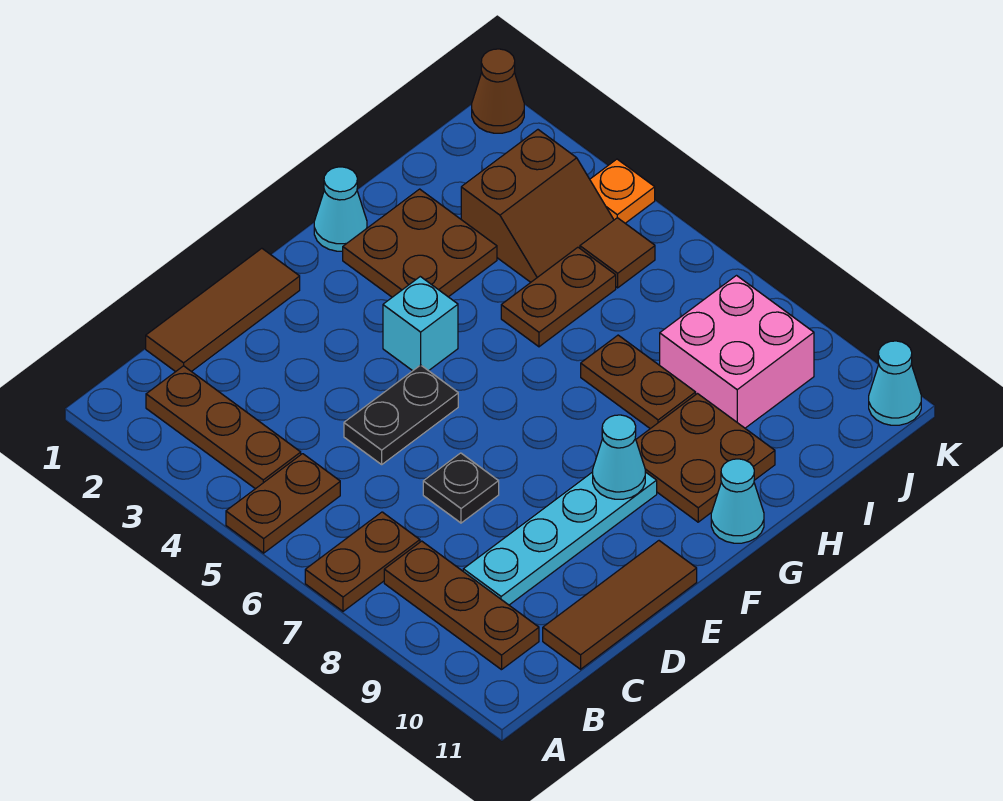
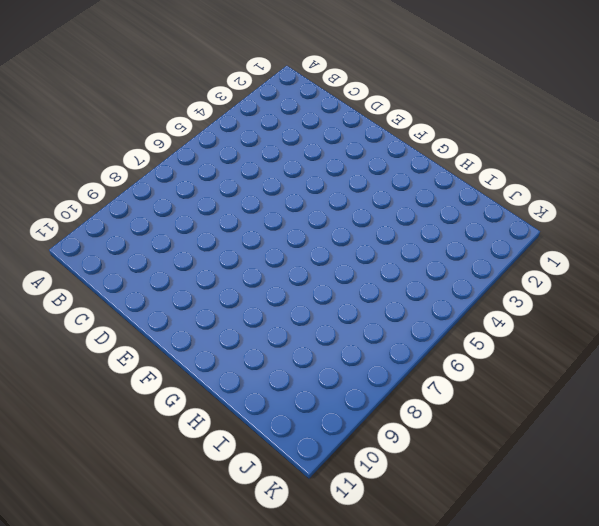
none -> brown plate A5:B5 level 1
none -> brown plate A7:B7 level 1
none -> brown plate B2:B4 level 1

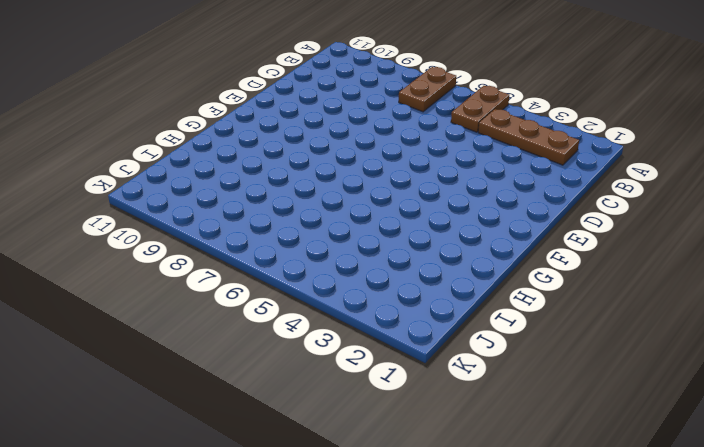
none -> brown plate B8:B10 level 1
none -> brown tile C1:E1 level 1
none -> cyan plate C9:F9 level 1

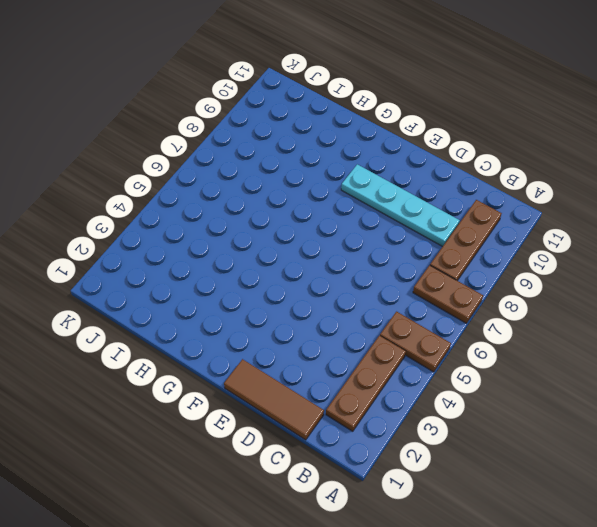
none -> brown tile C11:E11 level 1
none -> black plate D5:E5 level 1
none -> black plate D7 level 1

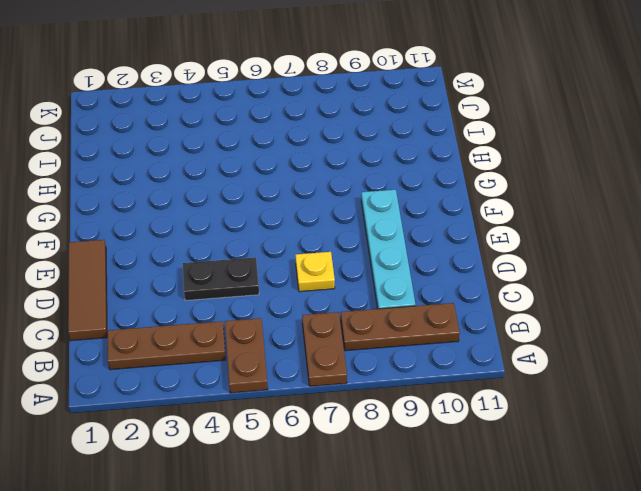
black plate D4:D5 level 1 -> black plate D5:E5 level 1
yellow plate D7 level 1 -> black plate D7 level 1
none -> brown tile C11:E11 level 1
none -> cyan brick F4 level 1
none -> cyan cone G1 level 1

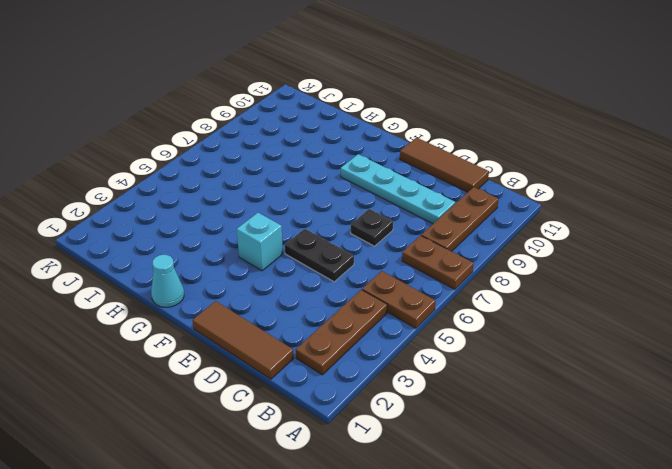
none -> brown plate G2:H3 level 1
none -> brown plate G9:H10 level 1
none -> cyan cone G11 level 1

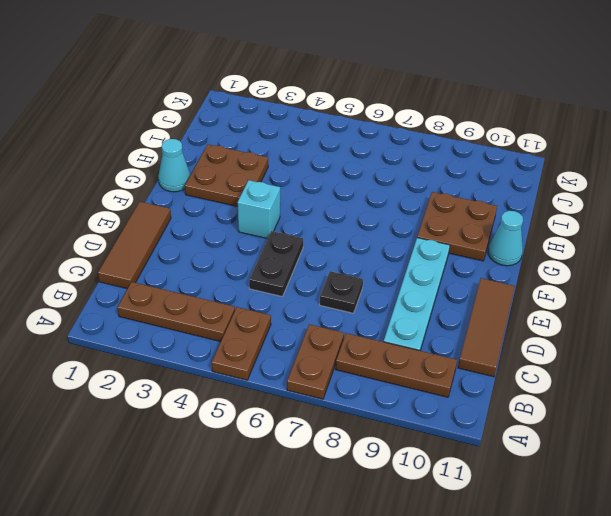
none -> brown plate H5:I5 level 1
none -> brown plate H7:H8 level 1
none -> brown slope I3:J4 level 1 top 3

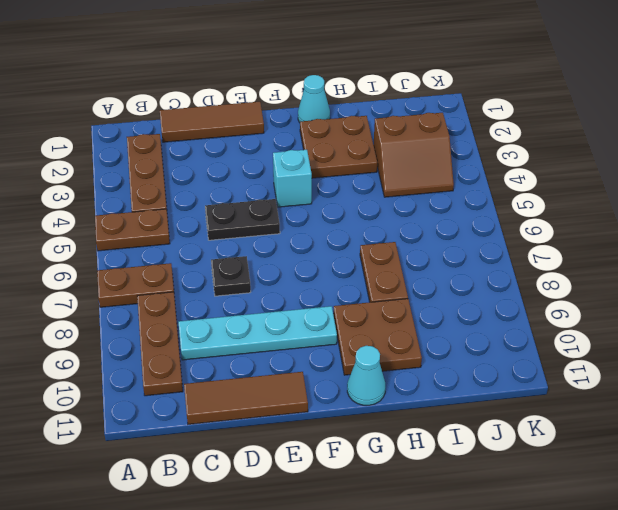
none -> brown plate H5:I5 level 1
none -> pink brick I8:J9 level 1
none -> brown tile J5 level 1

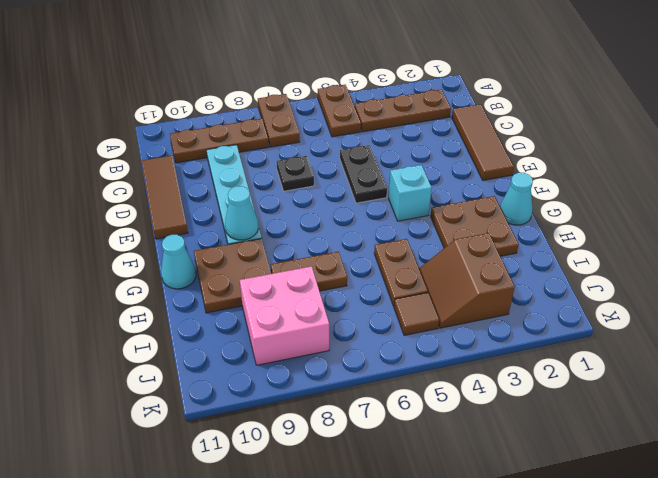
none -> brown cone K1 level 1
none -> orange plate K4 level 1
none -> cyan cone K11 level 1

